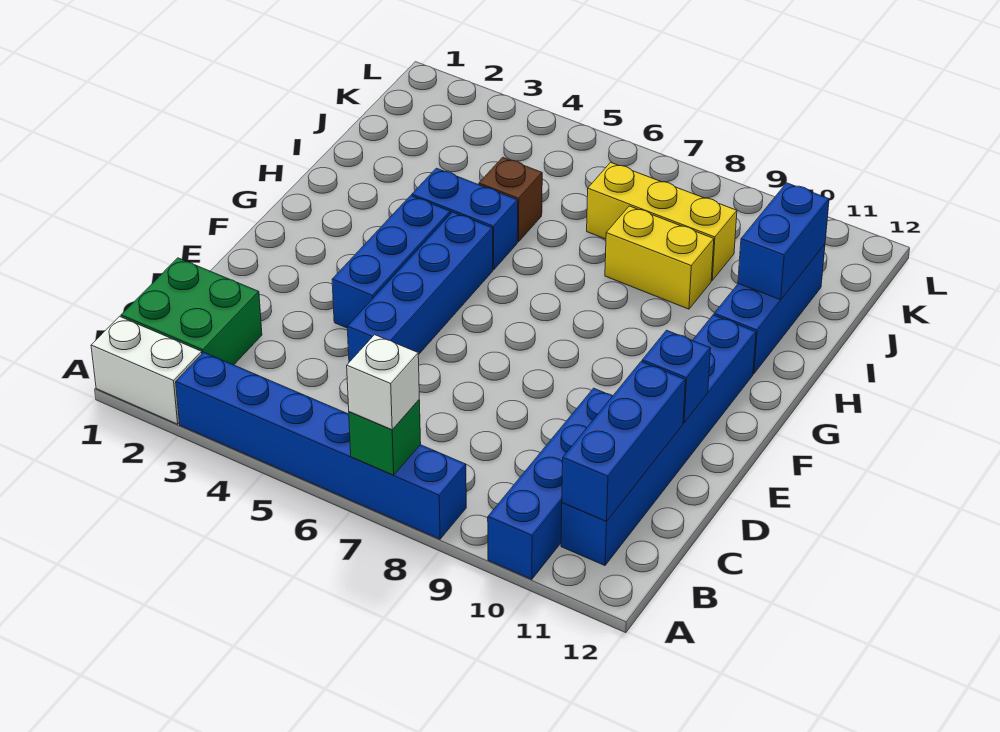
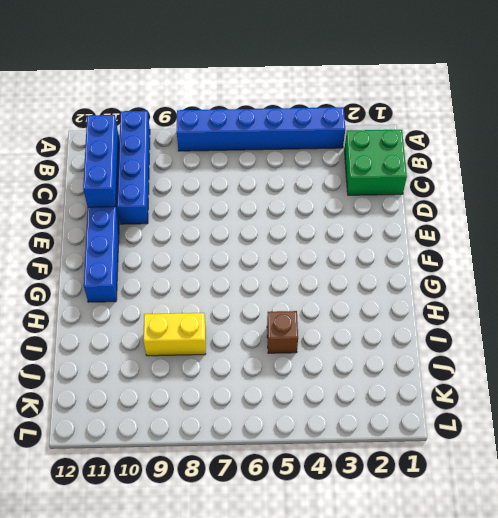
none -> white brick A1:A2 level 1
none -> blue brick D5:G5 level 1
none -> blue brick E4:G4 level 1

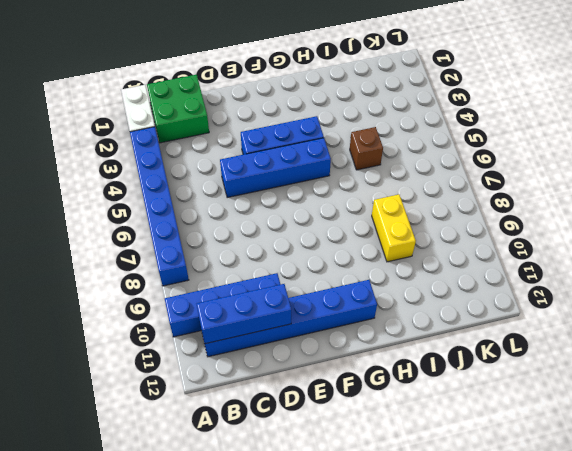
none -> blue brick H4:H5 level 1
none -> blue brick H11:J11 level 1
none -> yellow brick J7:J9 level 1

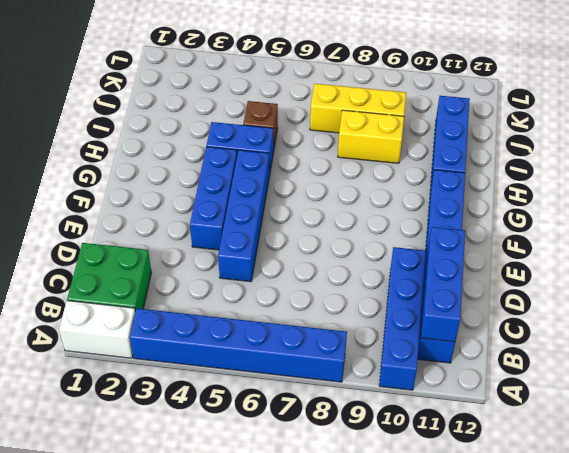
none -> green brick A7 level 2
none -> blue brick E11 level 2
none -> blue brick I11:J11 level 2

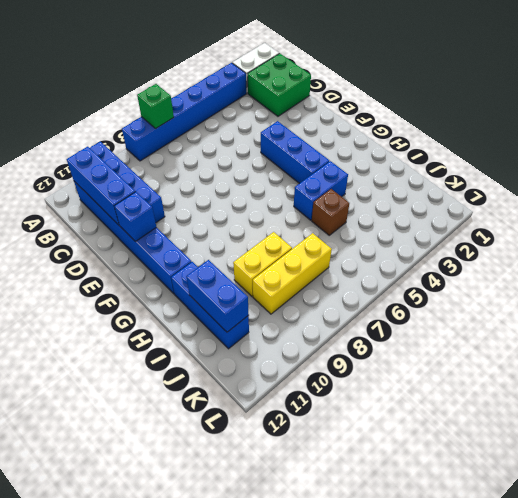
none -> blue brick D5:G5 level 1
none -> white brick A7 level 3

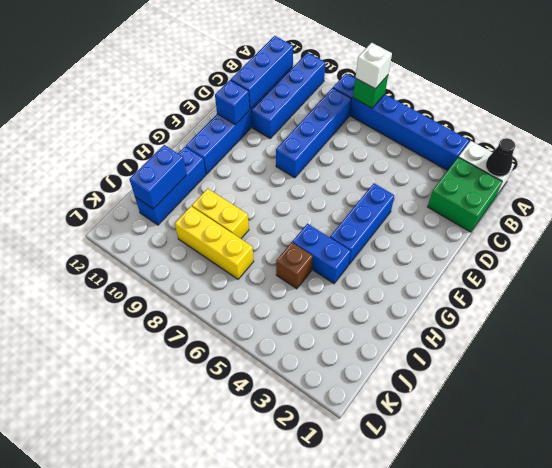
black cone A1 level 2 -> none
blue brick B8:E8 level 1 -> blue brick D5:G5 level 1

